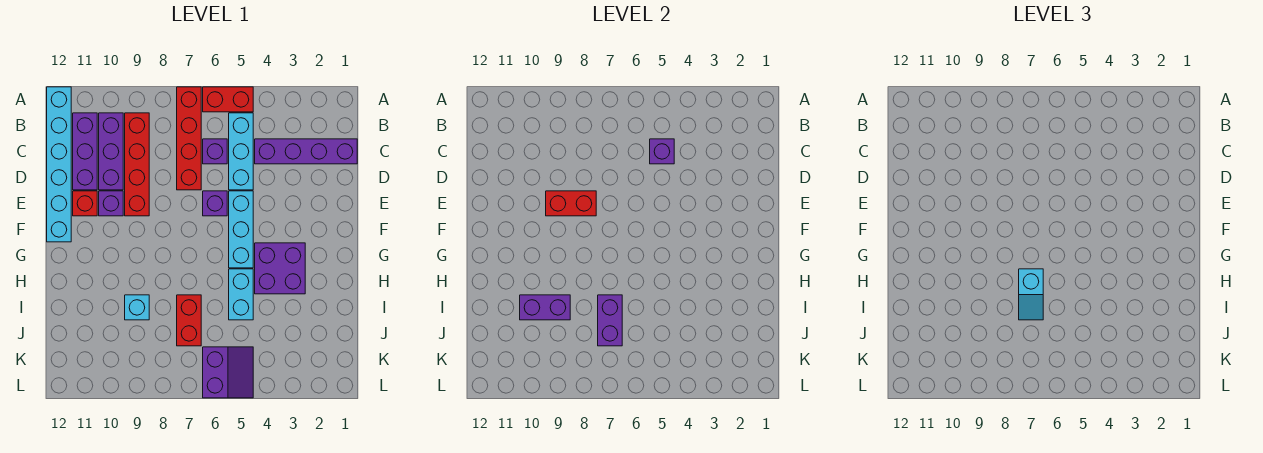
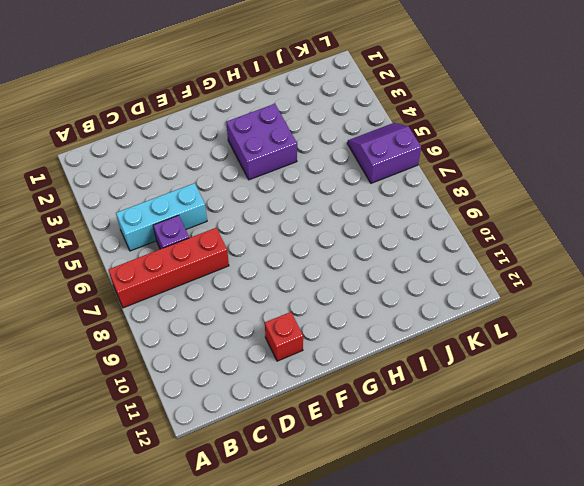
none -> red brick A5:A6 level 1
none -> cyan brick A12:F12 level 1
none -> red brick B9:E9 level 1

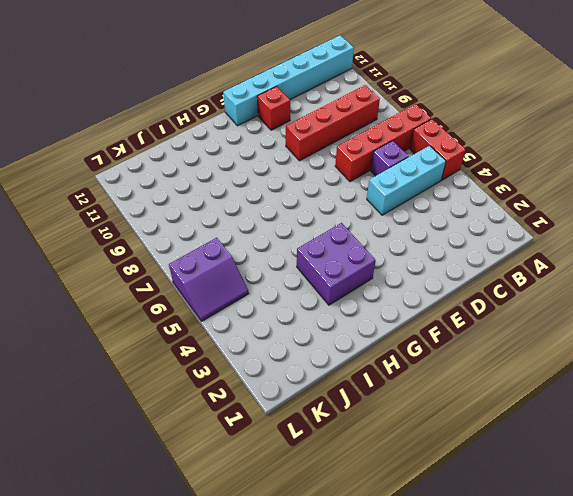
none -> purple brick B10:D10 level 1
none -> purple brick B11:D11 level 1
none -> purple brick C1:C4 level 1

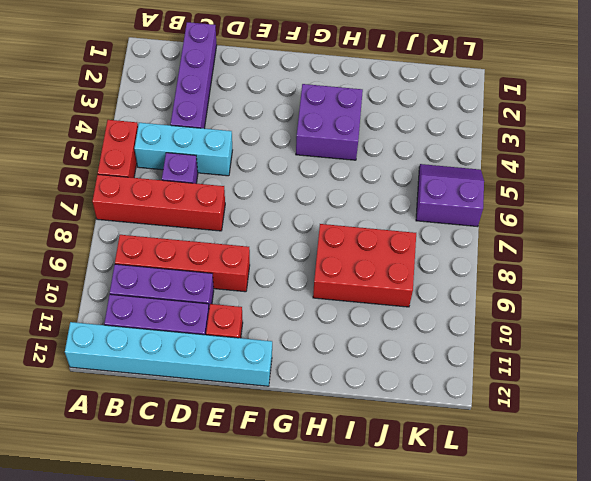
red brick H8:J9 level 1 -> cyan brick I9 level 1
none -> cyan brick E5:G5 level 1
none -> purple brick E6 level 1
none -> purple brick E10 level 1

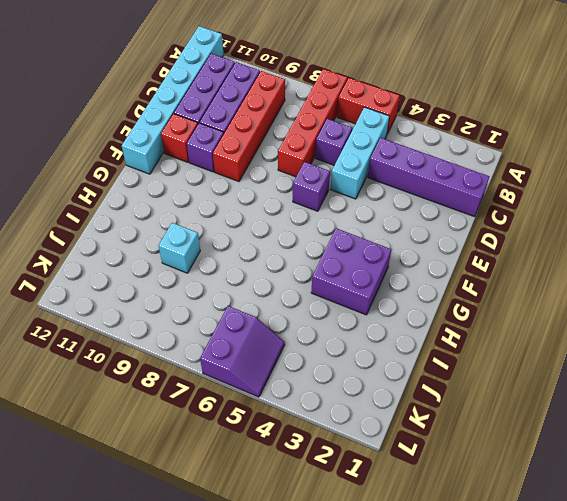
none -> cyan brick E5:G5 level 1
none -> cyan brick H5:I5 level 1
none -> red brick I7:J7 level 1

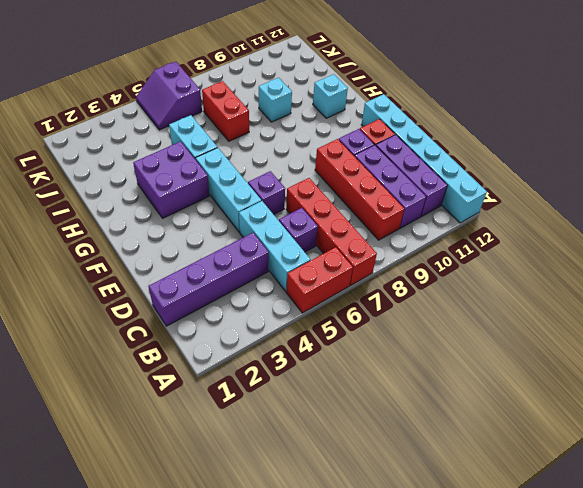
cyan brick H11 level 1 -> none
none -> purple brick C5 level 2
none -> red brick E8:E9 level 2
none -> purple brick I7:J7 level 2

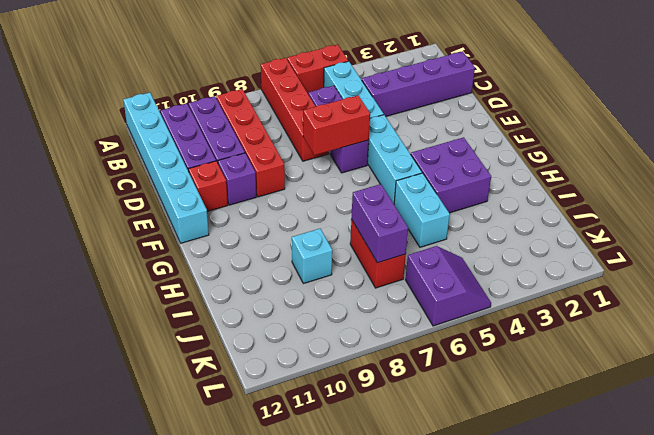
red brick E6:E7 level 2 -> red brick E8:E9 level 2
none -> purple brick C5 level 2
none -> purple brick I9:I10 level 2
none -> cyan slope H7:I7 level 3 top H

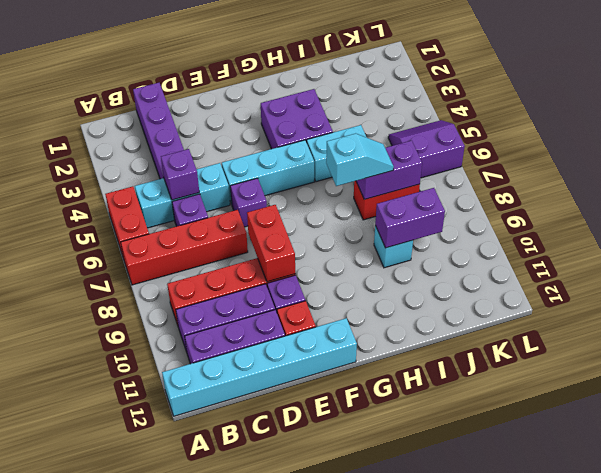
purple brick I9:J9 level 2 -> purple brick I9:I10 level 2

